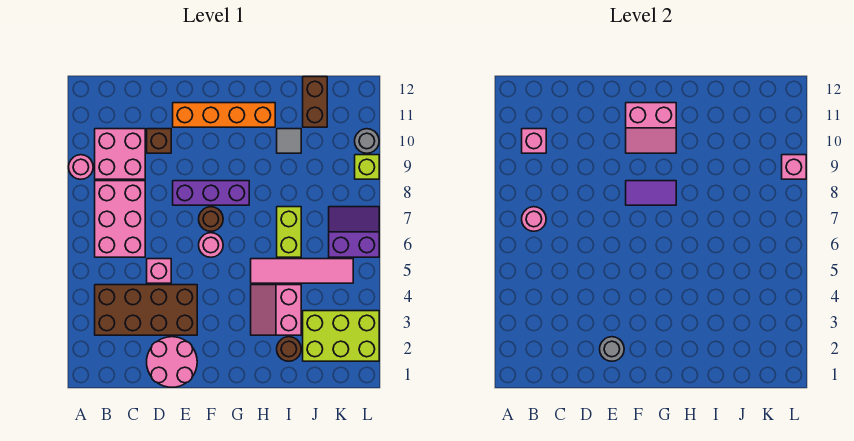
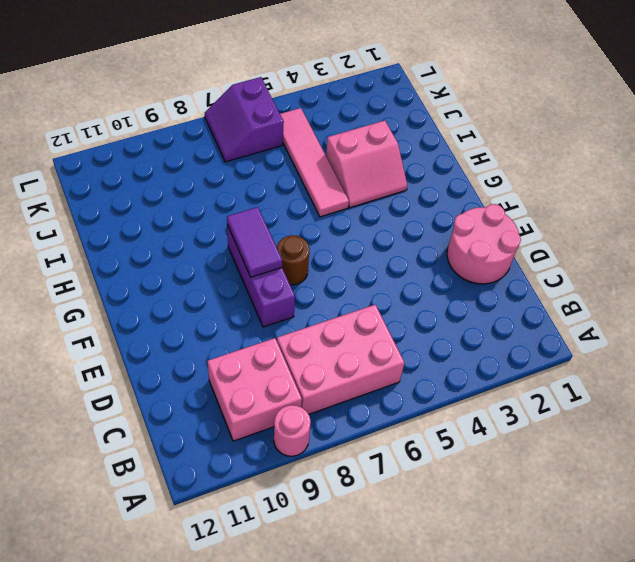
none -> brown brick B3:E4 level 1
none -> pink brick D5 level 1
none -> brown brick D10 level 1

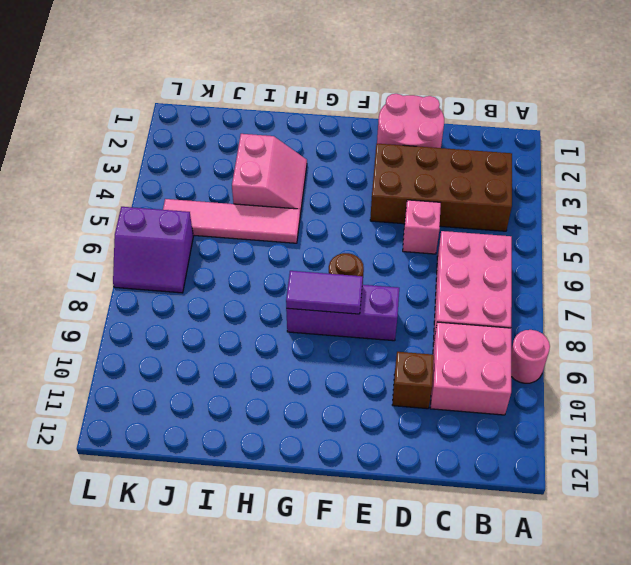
none -> orange brick E11:H11 level 1
none -> pink round brick F6 level 1
none -> brown round brick I2 level 1

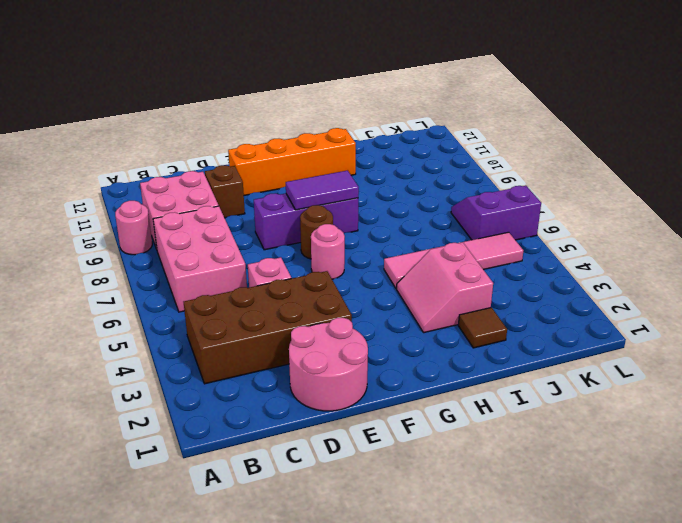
brown tile I2 level 1 -> brown round brick I2 level 1
none -> lime brick I6:I7 level 1
none -> grey tile I10 level 1
none -> lime brick J2:L3 level 1

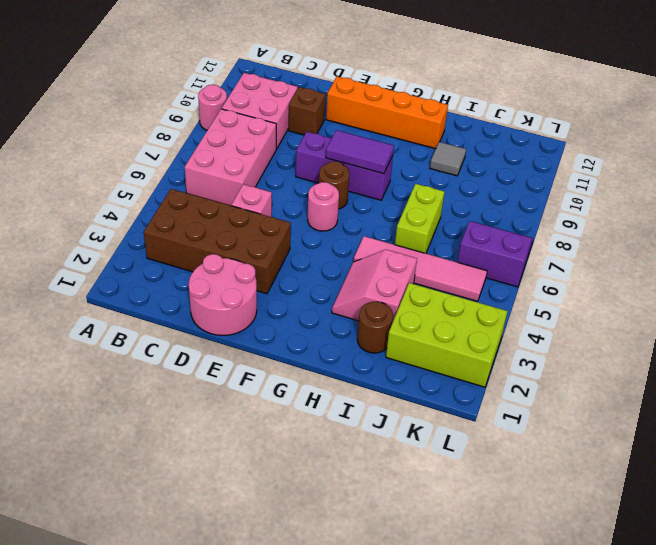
none -> brown brick J11:J12 level 1
none -> lime brick L9 level 1
none -> grey round brick L10 level 1

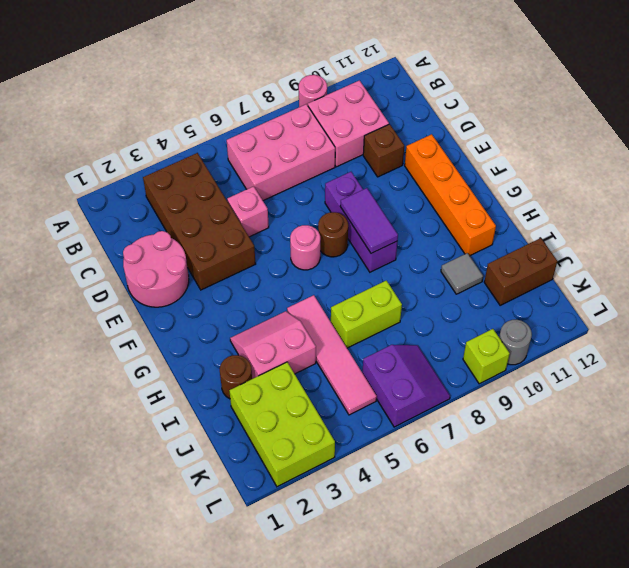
none -> pink round brick B7 level 2
none -> pink brick B10 level 2
none -> grey round brick E2 level 2

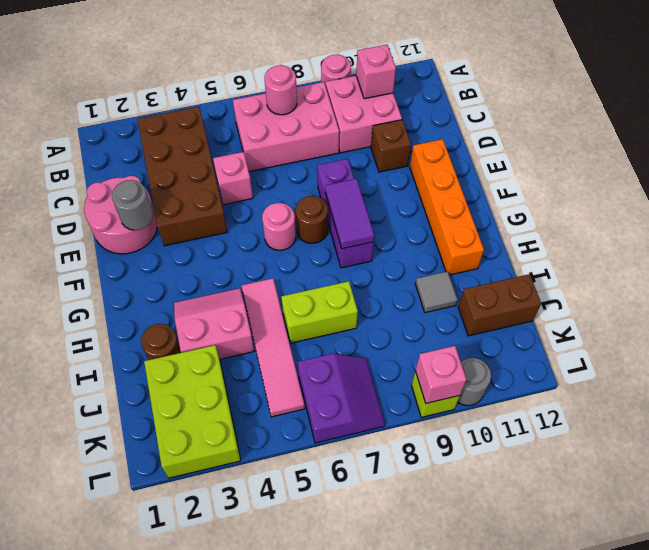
none -> pink slope F10:G11 level 2 top 11

